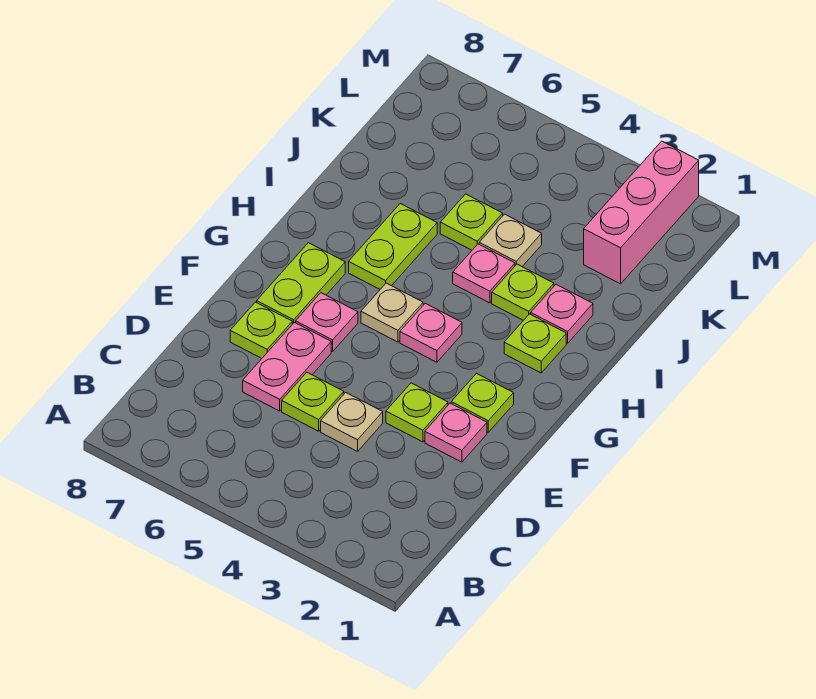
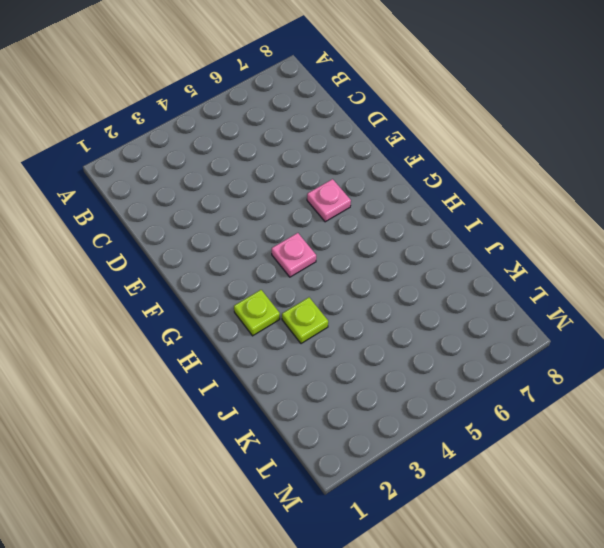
none -> tan plate D4 level 1
none -> lime plate D5 level 1
none -> pink plate D6:E6 level 1

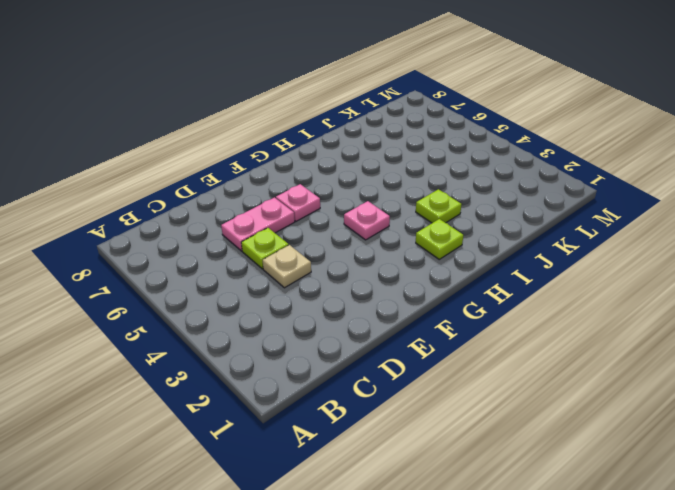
none -> pink plate E2 level 1
none -> lime plate E3 level 1
none -> lime plate E7 level 1

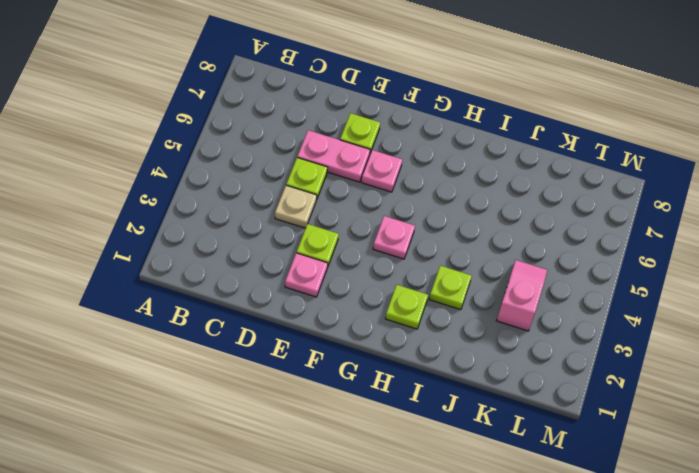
pink slope K3:K4 level 1 top 3 -> none
none -> lime plate F2 level 1
none -> lime plate F7:G7 level 1
none -> tan plate G5 level 1

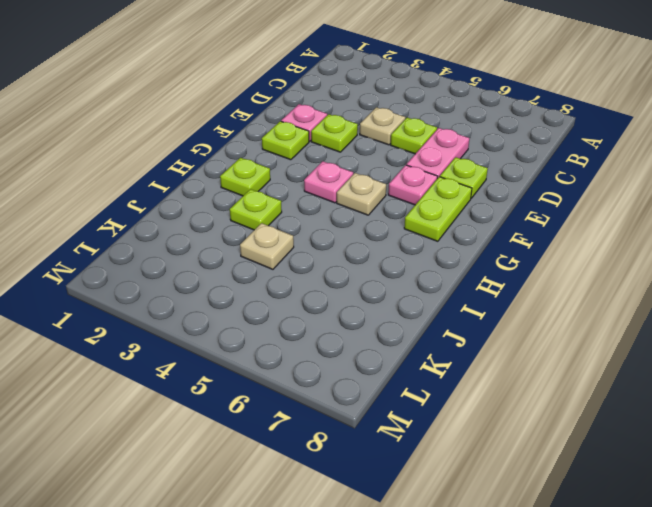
none -> lime plate H6:I6 level 1
none -> pink plate I2 level 1
none -> pink plate I4 level 1

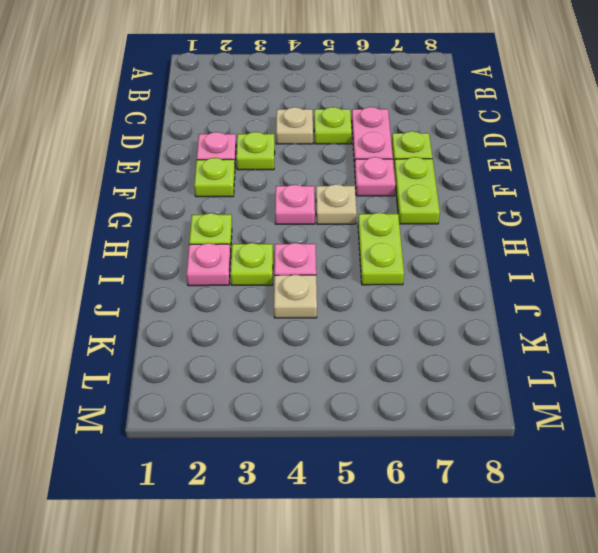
none -> lime plate J5 level 1
none -> pink brick K2:M2 level 1

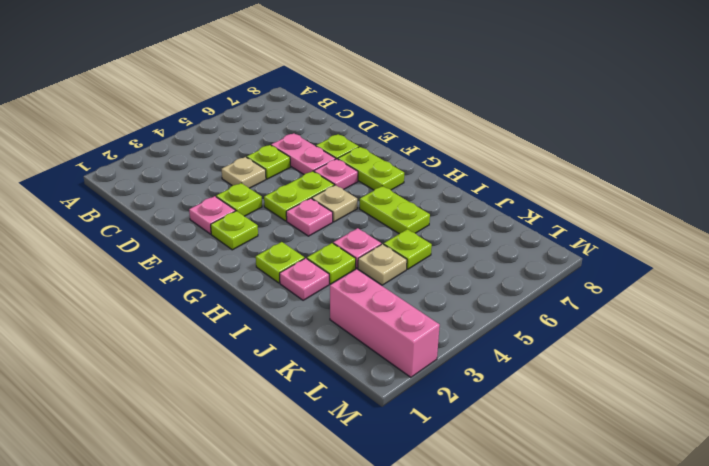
lime plate F4:F5 level 1 -> none

